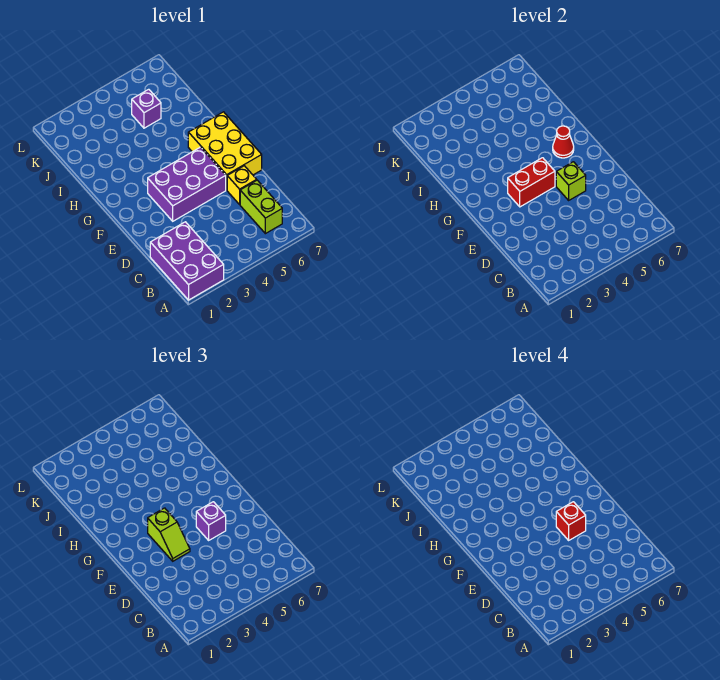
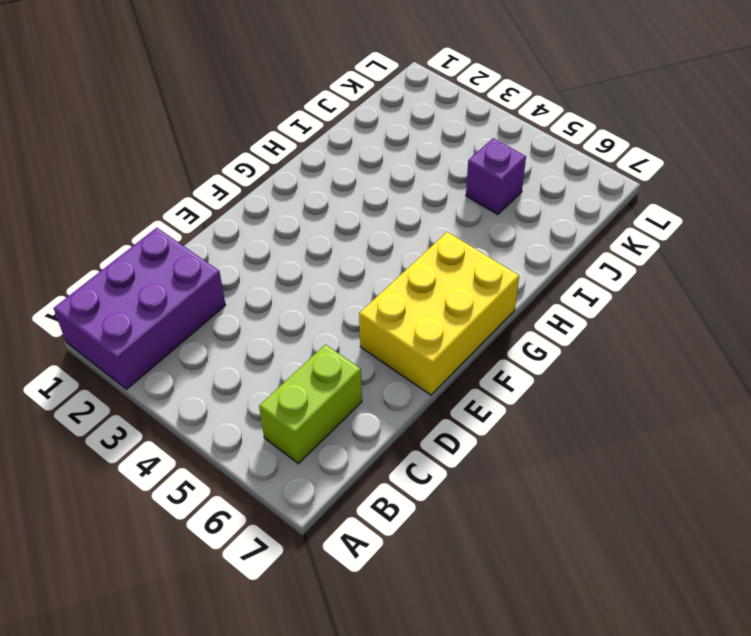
none -> yellow brick D6 level 1
none -> purple brick E3:F5 level 1
none -> lime brick E5 level 2

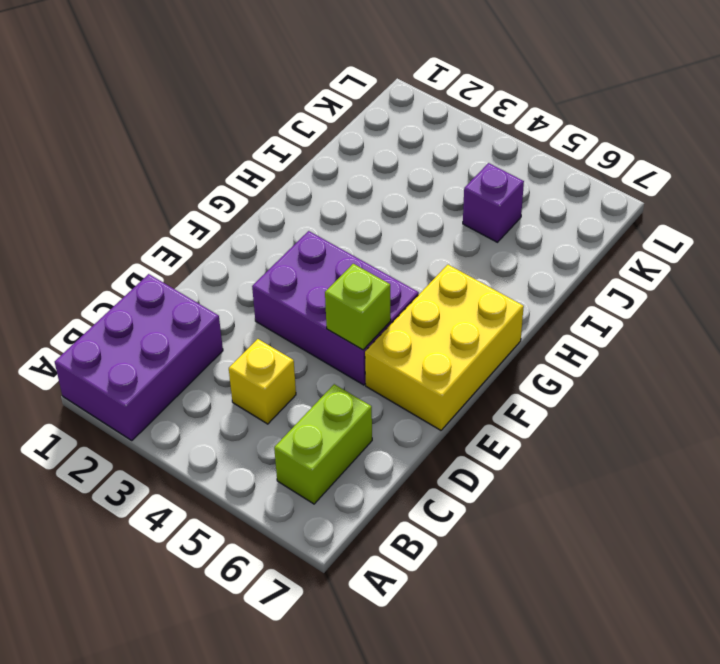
yellow brick C4 level 1 -> yellow brick D6 level 1
none -> red brick F3:F4 level 2
none -> red cone G6 level 2
none -> lime slope E3:F3 level 3 top F

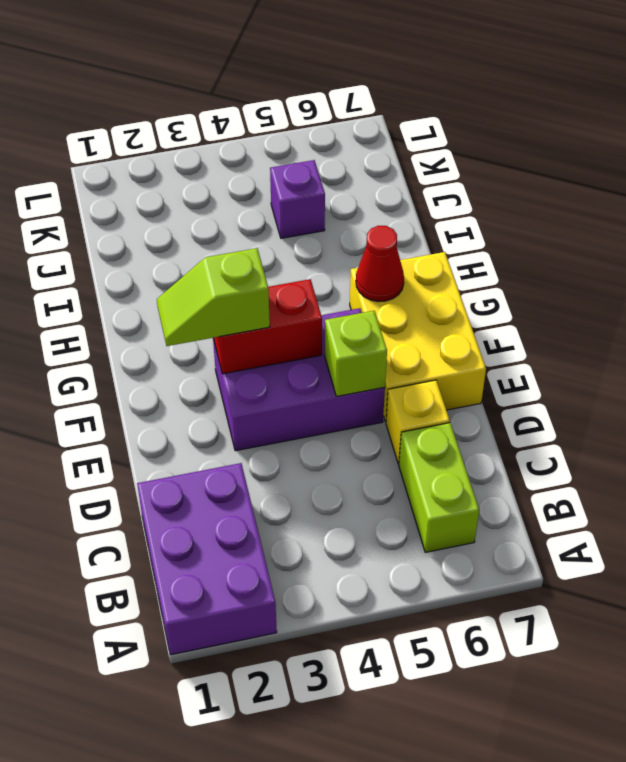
lime slope F2:F3 level 3 top 3 -> lime slope E3:F3 level 3 top F
none -> purple brick E5 level 3
none -> red brick E5 level 4

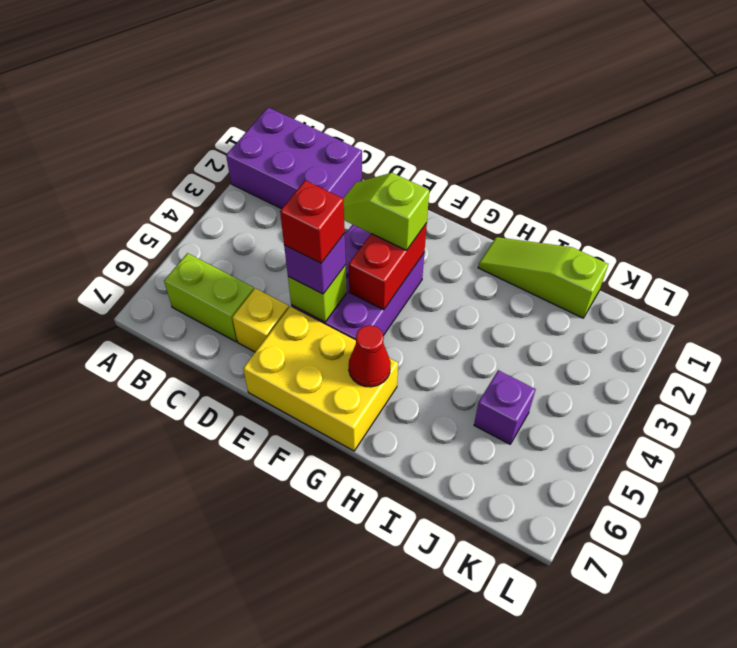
lime slope H1:J1 level 1 top J -> none

